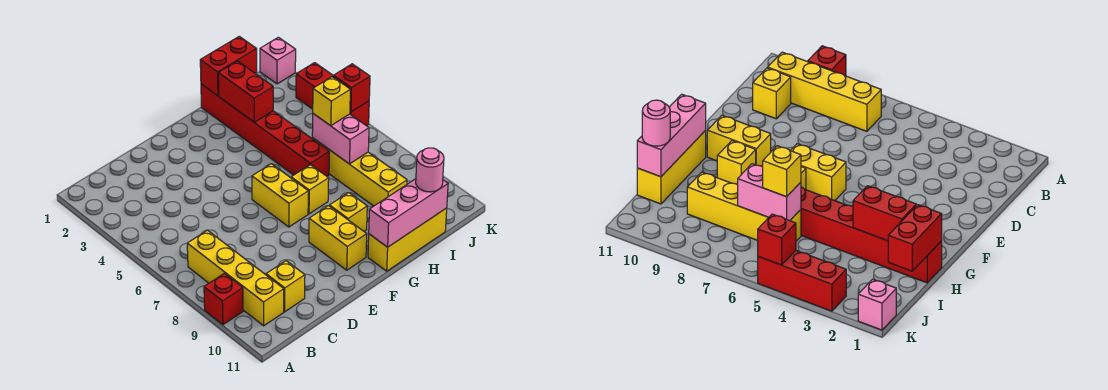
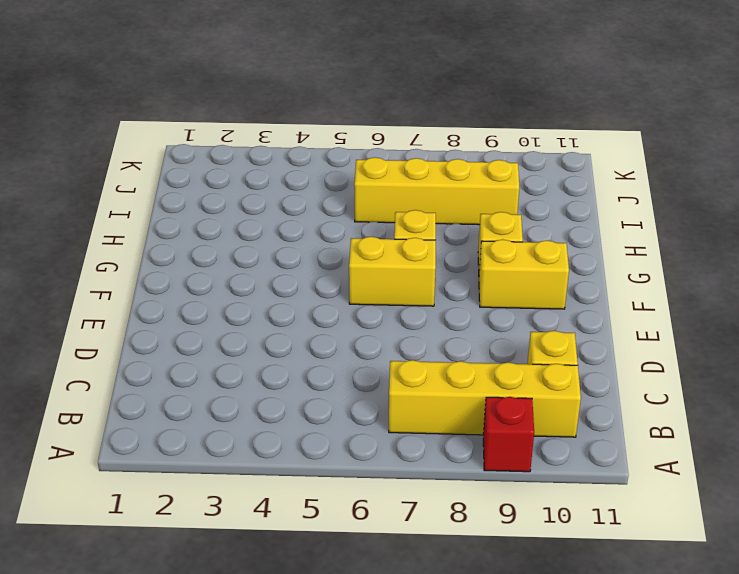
none -> yellow brick G11:I11 level 1
none -> red brick H1:H6 level 1
none -> pink brick K1 level 1

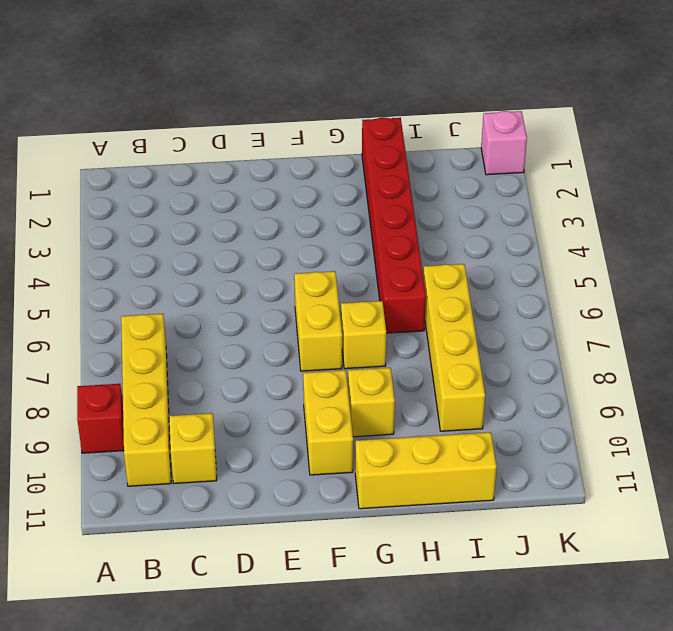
none -> red brick K3:K5 level 1
none -> pink brick G11:I11 level 2
none -> red brick H1:I1 level 2

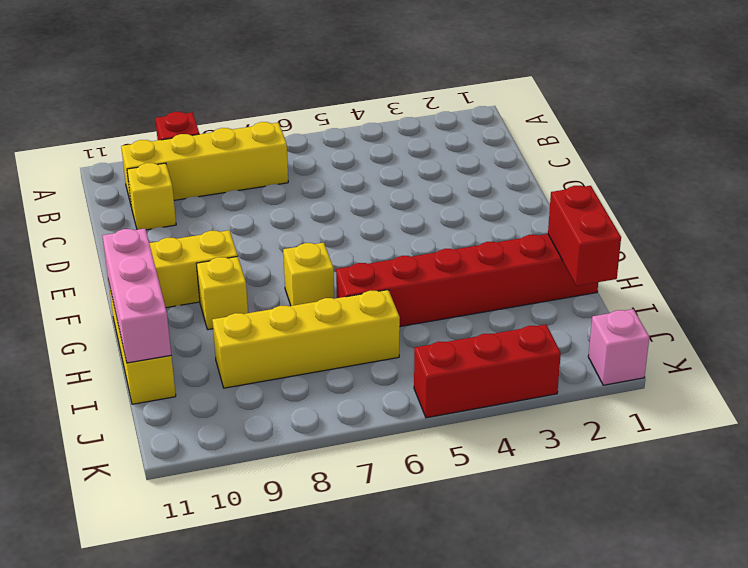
none -> yellow brick F6:F7 level 1
none -> red brick H2:H3 level 2
none -> pink brick I6:I7 level 2

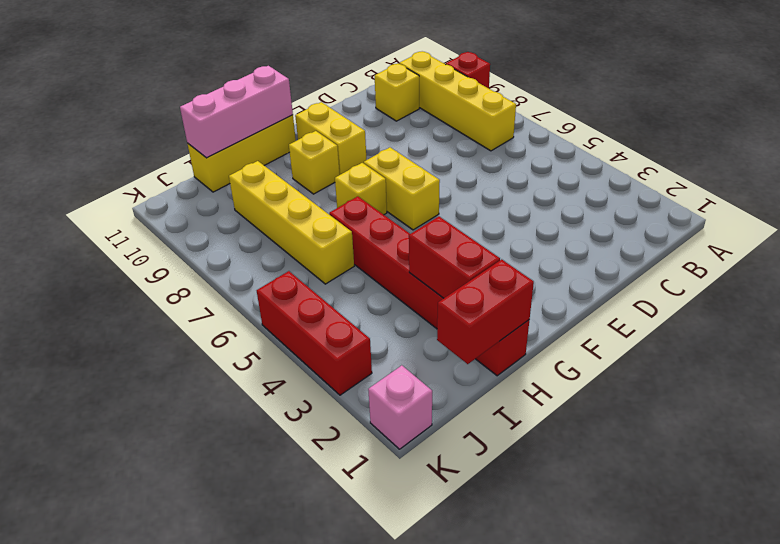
none -> pink brick I6:I7 level 2
none -> red brick K5 level 2
none -> yellow brick I6 level 3

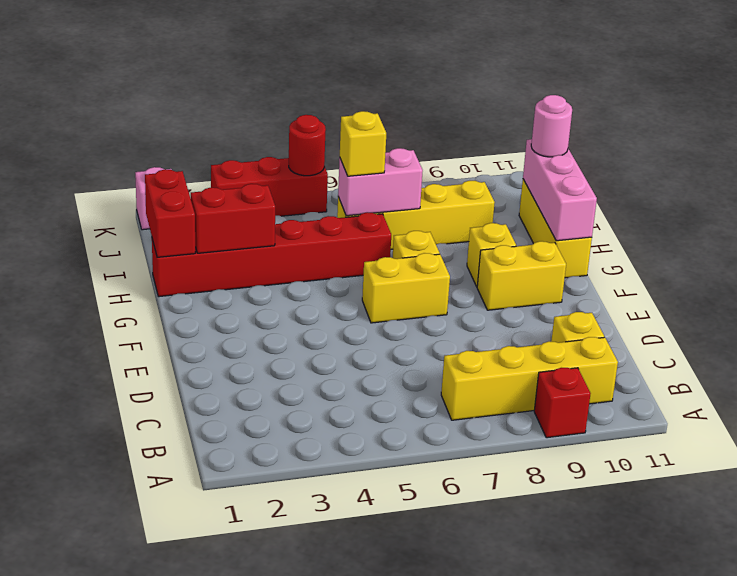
red round brick K5 level 2 -> red brick K5 level 2

